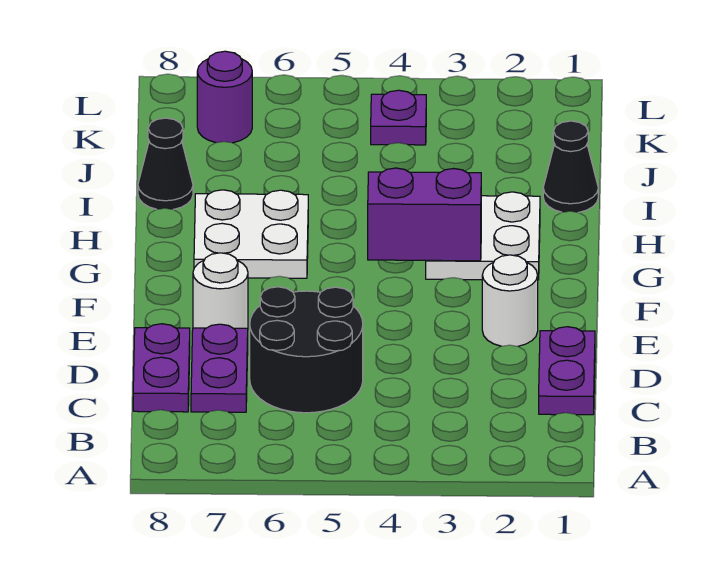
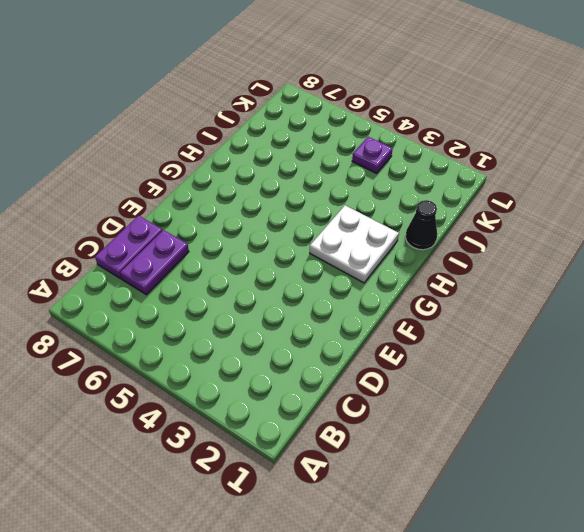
none -> purple plate C1:D1 level 1
none -> black round brick C5:D6 level 1
none -> white round brick E2 level 1

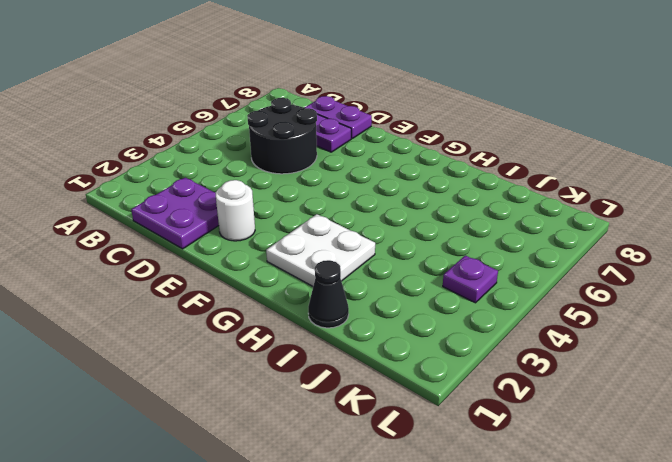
purple plate C1:D2 level 1 -> purple plate C1:D1 level 1
none -> white round brick E7 level 1
none -> white plate G6:H7 level 1
none -> black cone I8 level 1

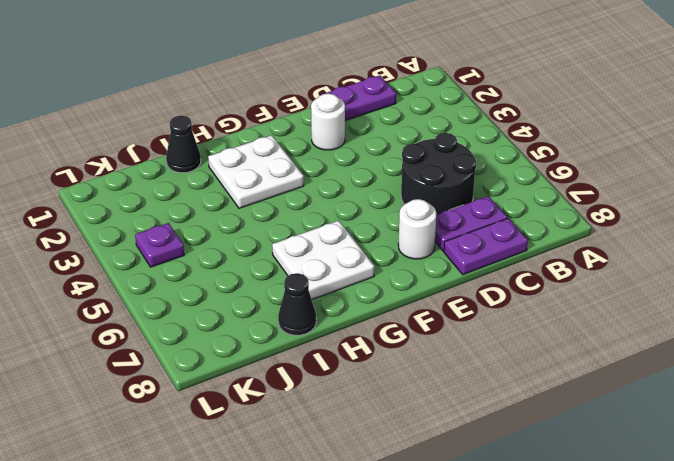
none -> purple round brick K7 level 1
none -> purple brick G3:G4 level 2

